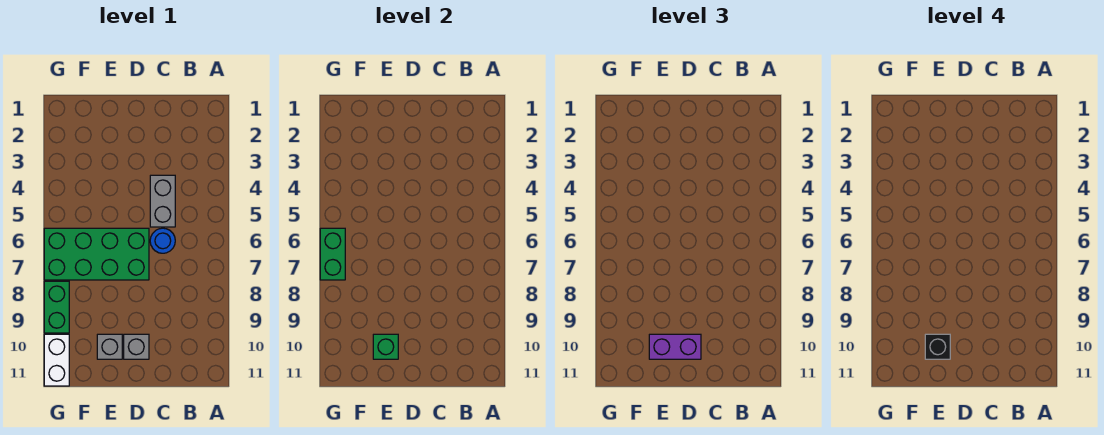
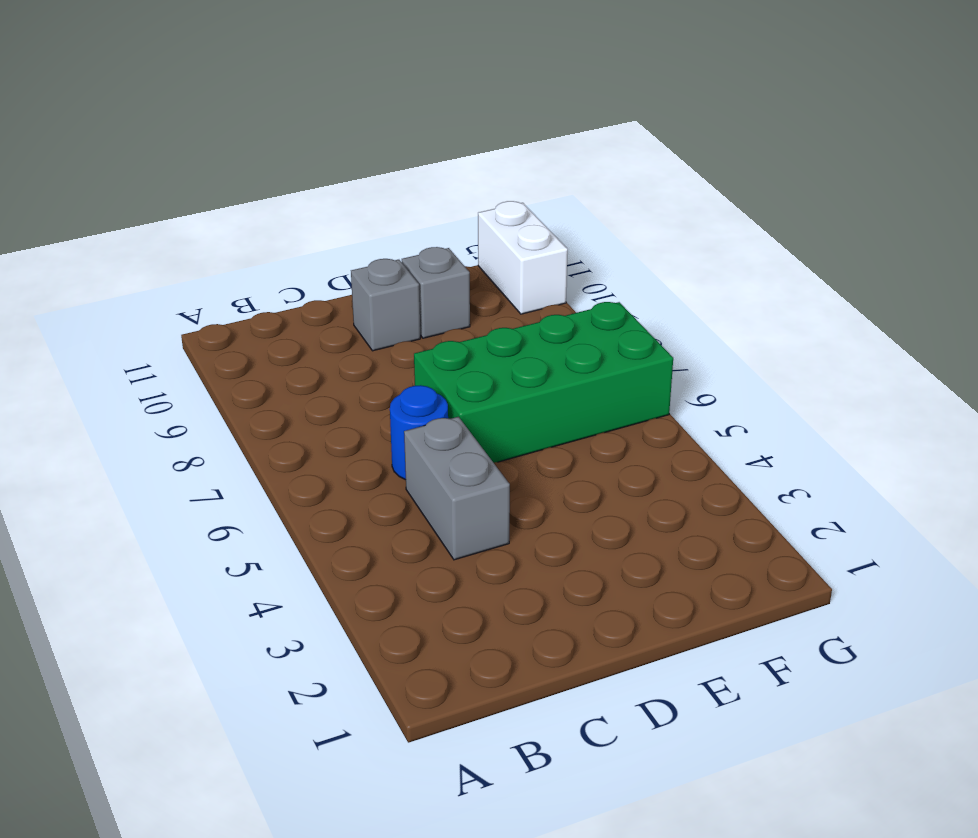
none -> green brick G8:G9 level 1
none -> green brick E10 level 2

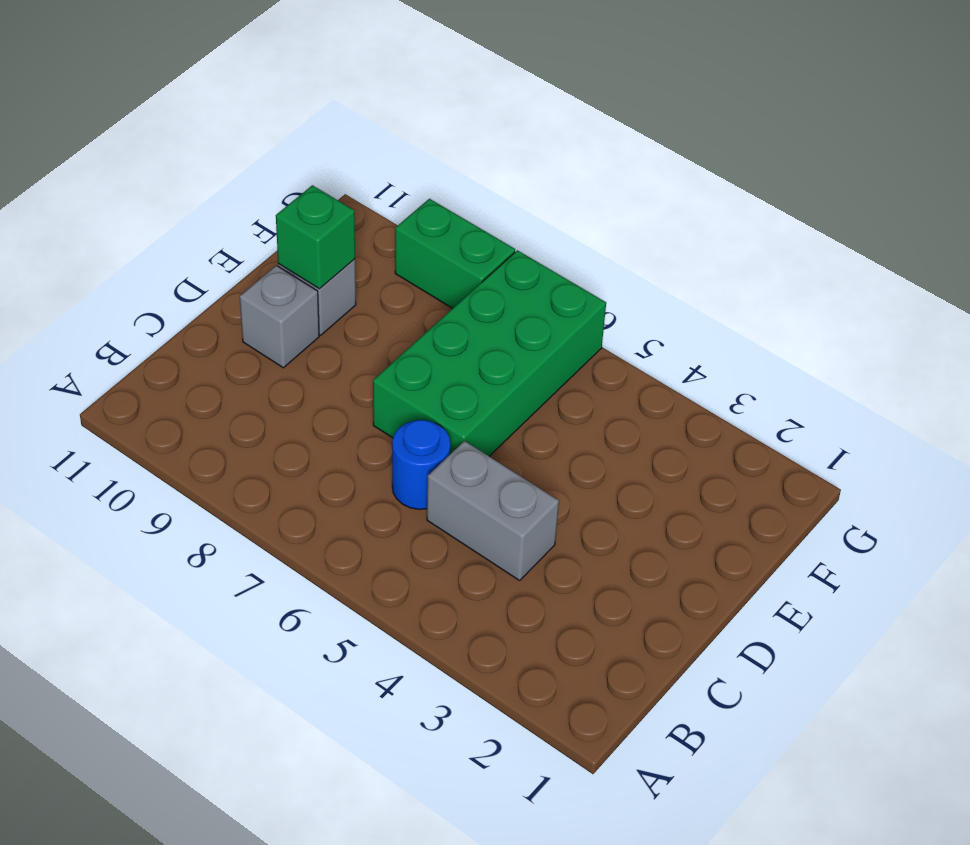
none -> white brick G10:G11 level 1
none -> green brick G6:G7 level 2

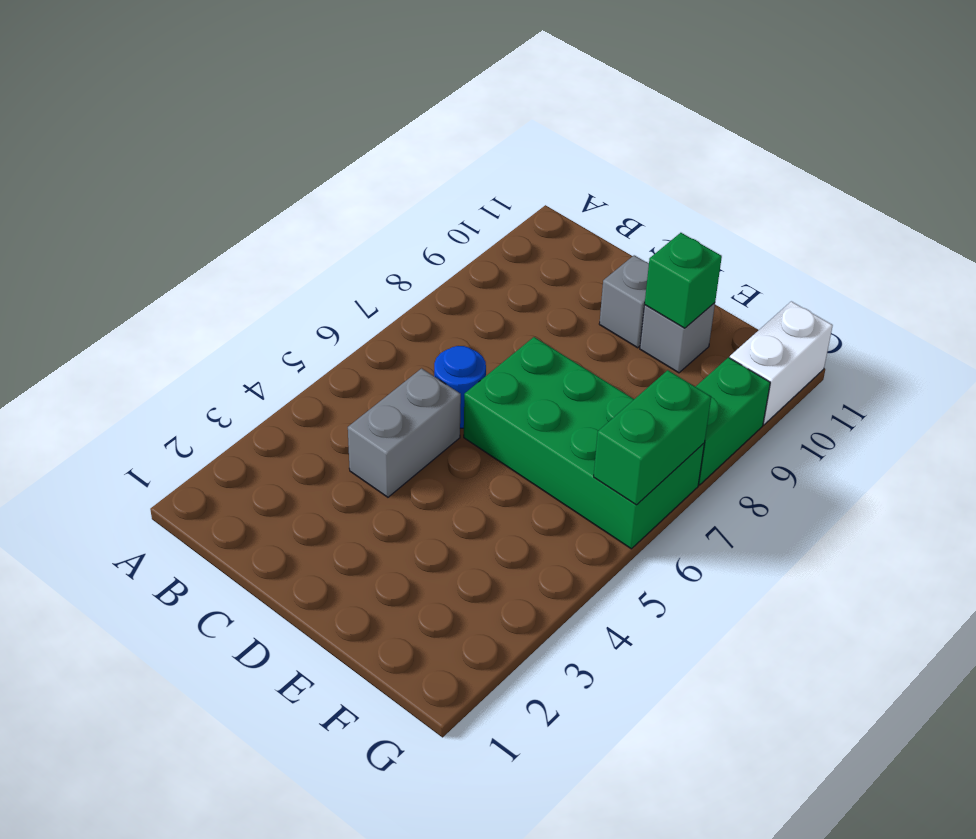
none -> purple brick D10:E10 level 3
none -> black brick E10 level 4

